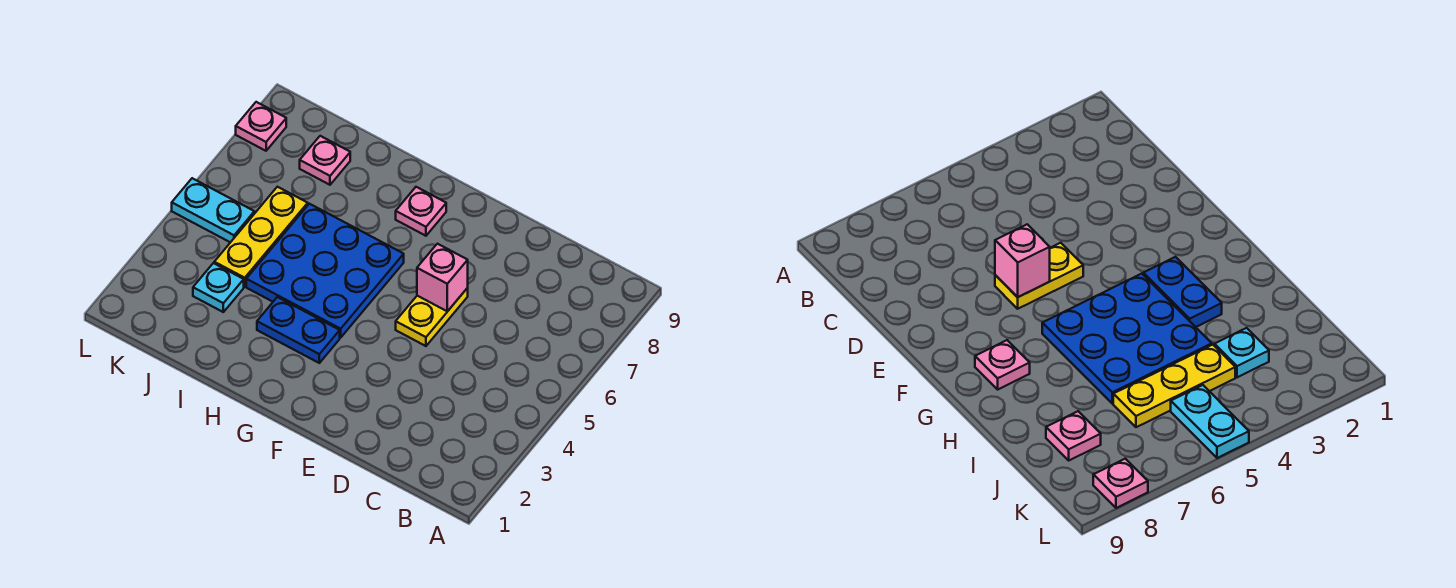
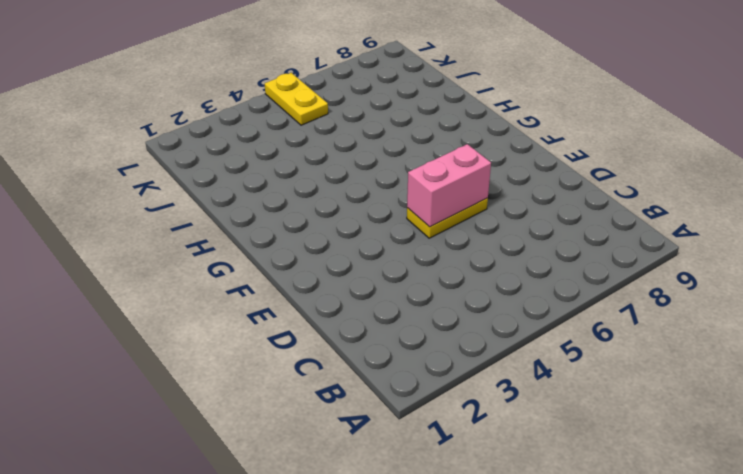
pink brick E5:E6 level 2 -> pink brick E6 level 2
yellow plate K5:L5 level 1 -> cyan plate K5:L5 level 1
none -> blue plate G3:H3 level 1
none -> blue plate G4:I6 level 1

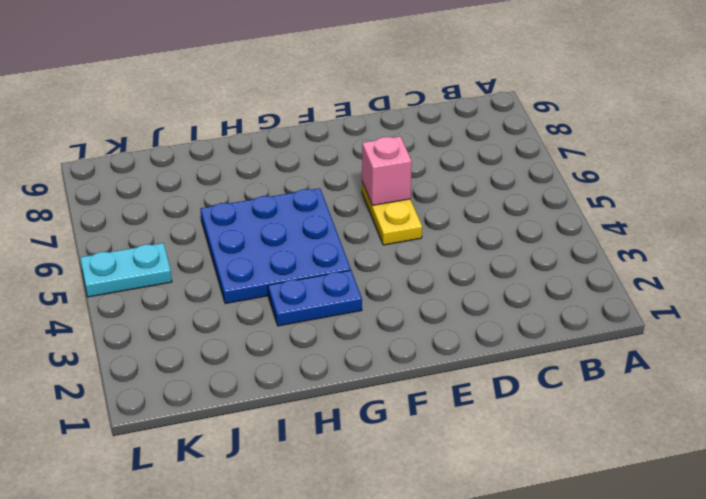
none -> pink plate G8 level 1
none -> cyan plate J3 level 1

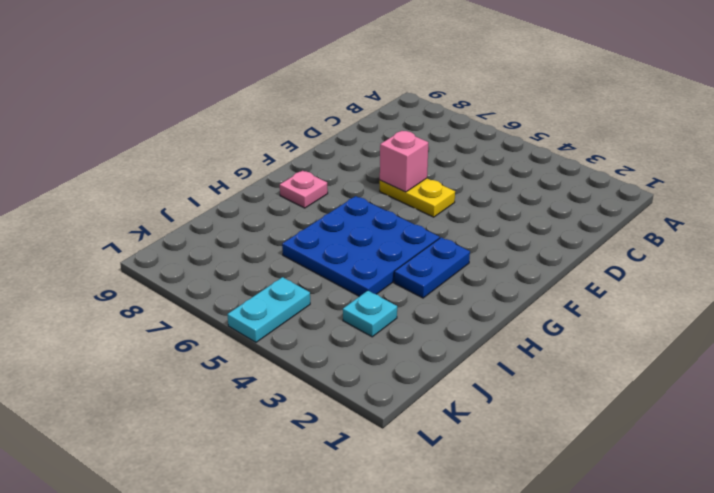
none -> yellow plate J4:J6 level 1
none -> pink plate J8 level 1

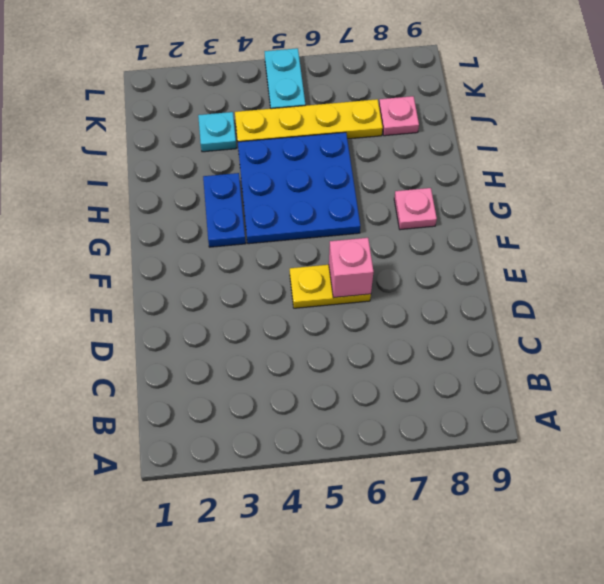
yellow plate J4:J7 level 1 -> yellow plate J4:J6 level 1
none -> pink plate L8 level 1

